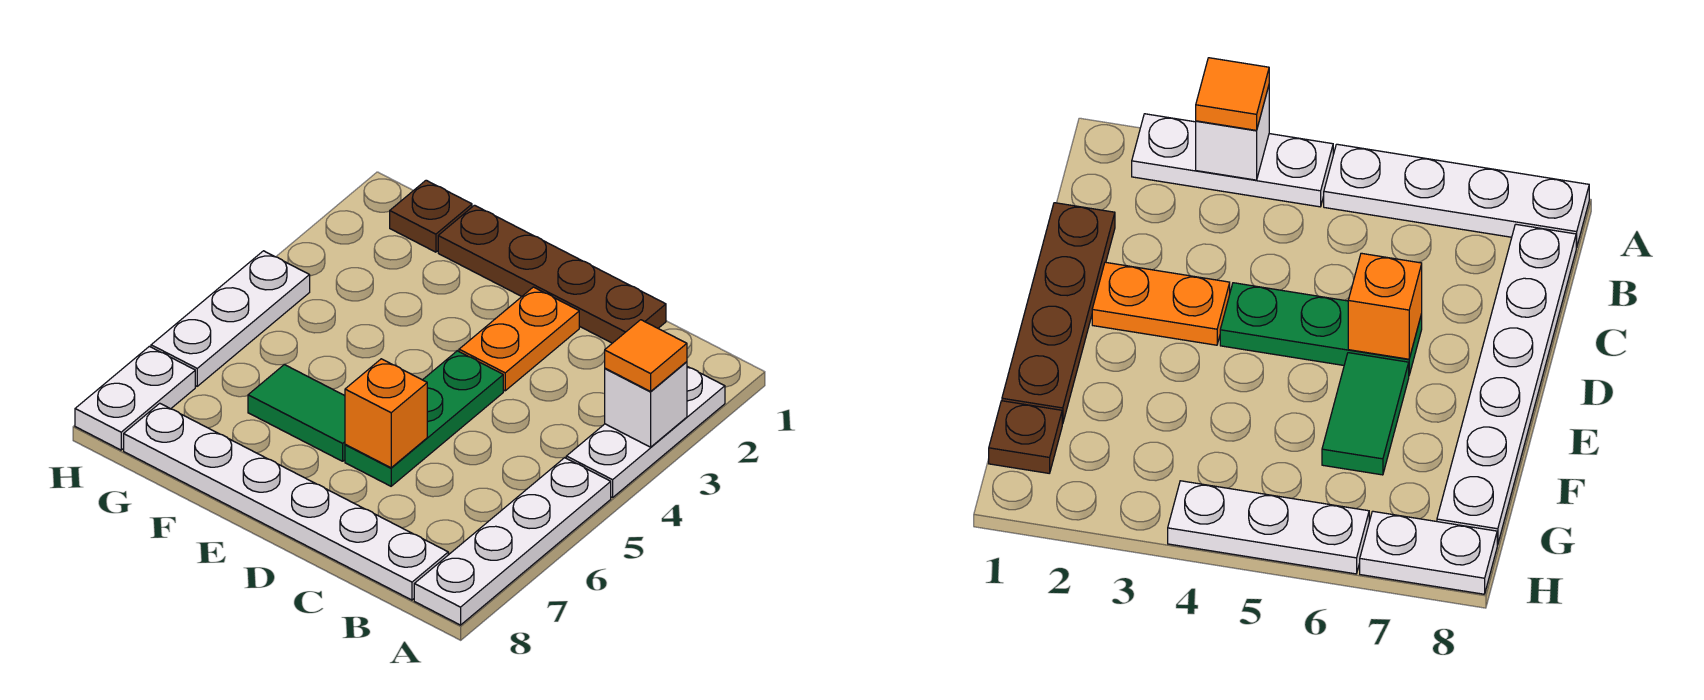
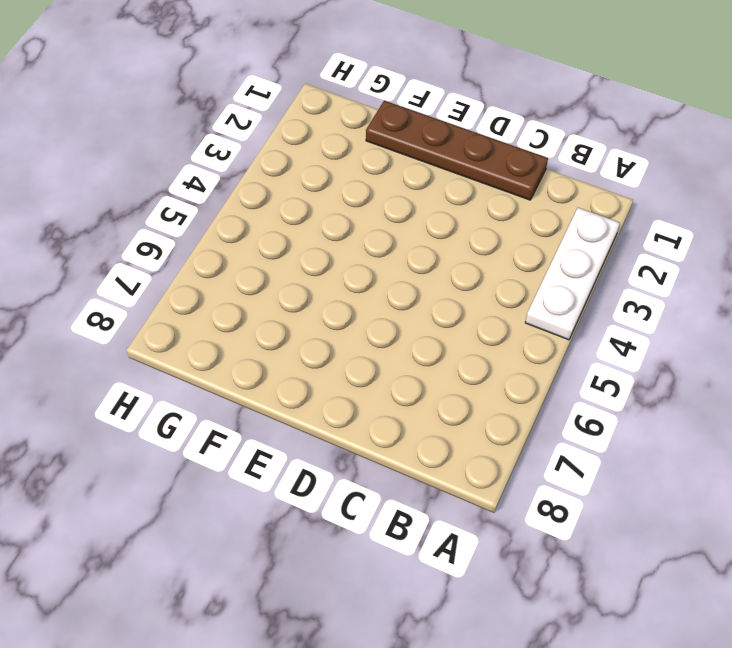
none -> white plate A5:A8 level 1
none -> white plate B8:G8 level 1
none -> orange plate D2:D3 level 1

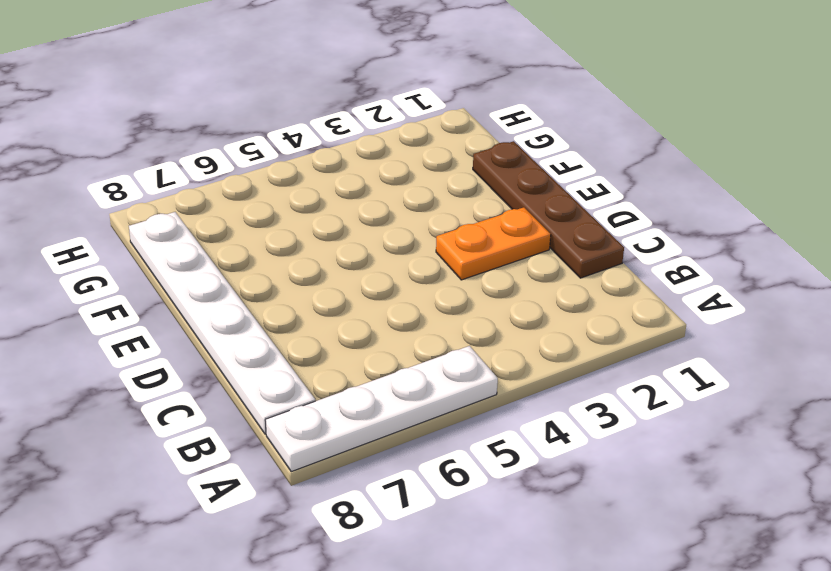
none -> white plate A2:A4 level 1
none -> green plate D4:D6 level 1
none -> green tile E6:F6 level 1

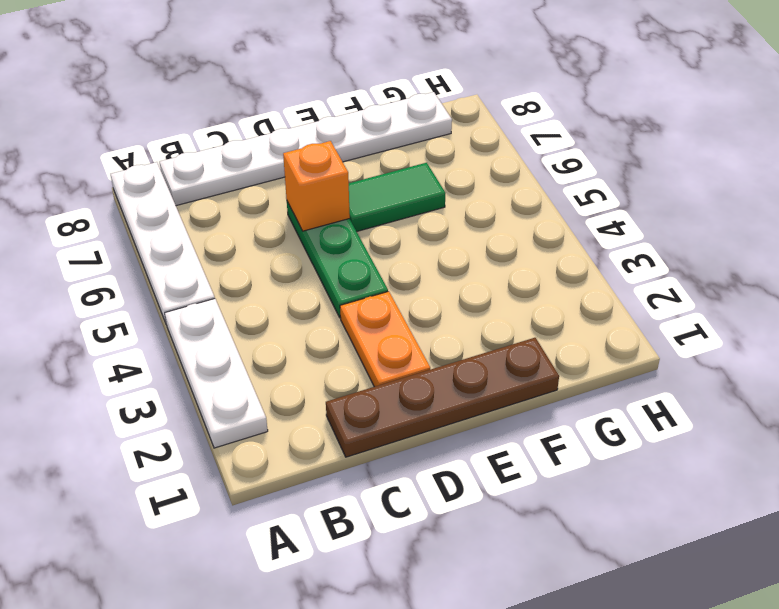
none -> brown plate G1 level 1
none -> white plate H4:H6 level 1
none -> white plate H7:H8 level 1

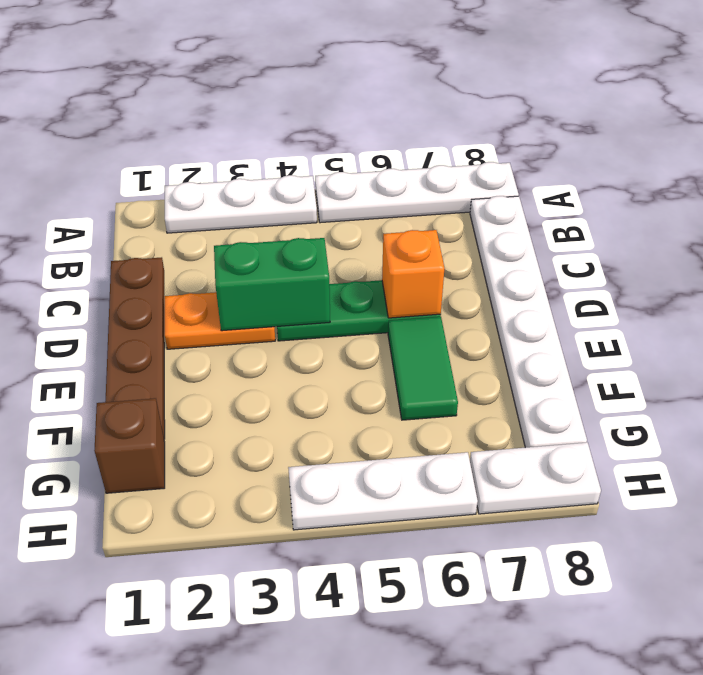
green brick D3:D4 level 2 -> none
brown brick G1 level 1 -> brown plate G1 level 1
none -> white brick A3 level 2
none -> orange tile A3 level 3

